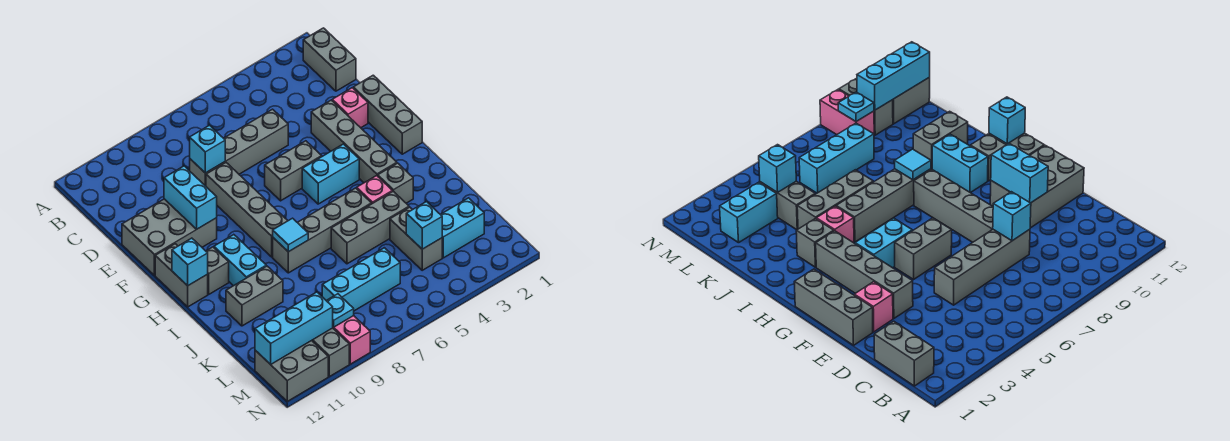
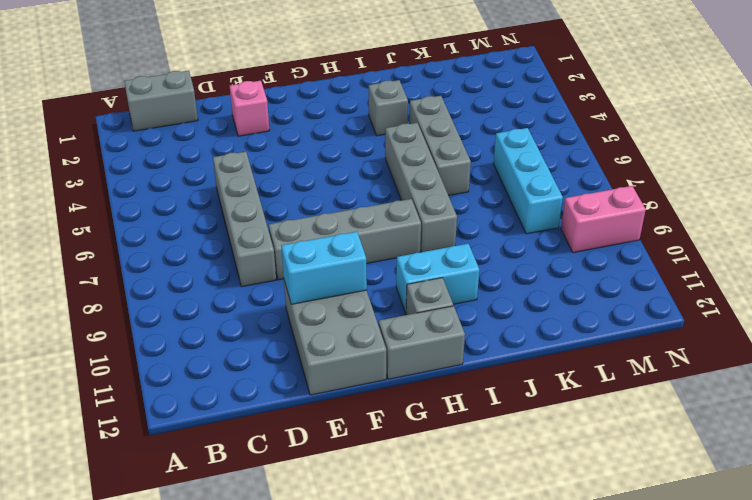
none -> grey brick E1:G1 level 1
none -> grey brick E3:H3 level 1
none -> grey brick F5:F6 level 1
none -> cyan brick G4:G5 level 1

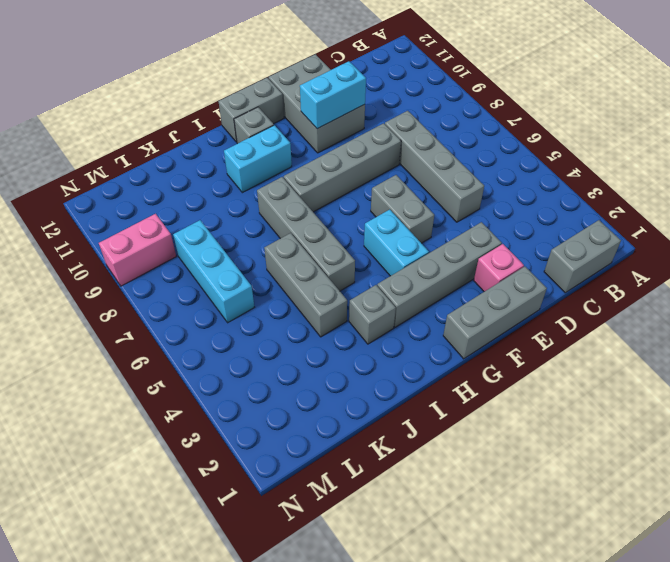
none -> pink brick I4 level 1
none -> grey brick J10:J11 level 1
none -> grey brick K4:L4 level 1
none -> cyan brick L2:L3 level 1

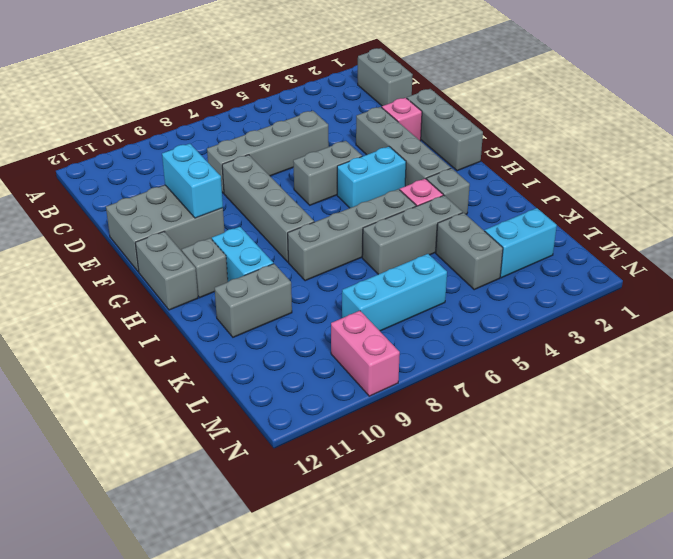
none -> grey brick M10:N10 level 1
none -> grey brick M11:N12 level 1
none -> cyan brick D8 level 2
none -> cyan brick H12 level 2

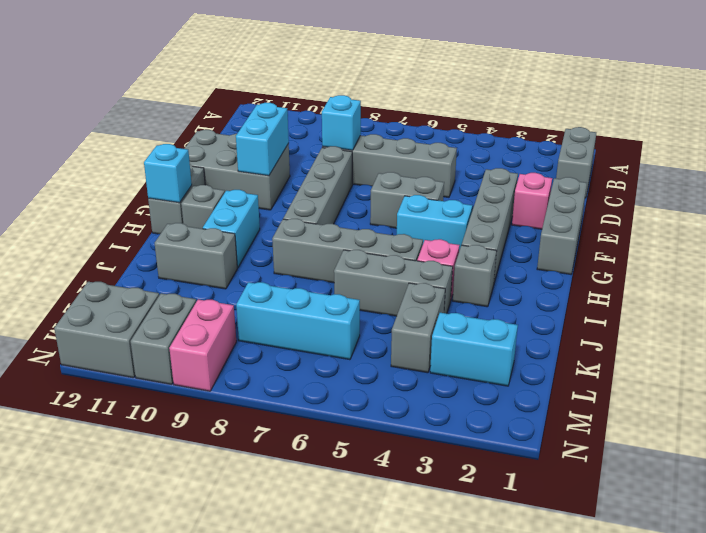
none -> cyan tile I8 level 2
none -> cyan brick L4 level 2
none -> cyan plate M9 level 2
none -> cyan brick M10:M12 level 2

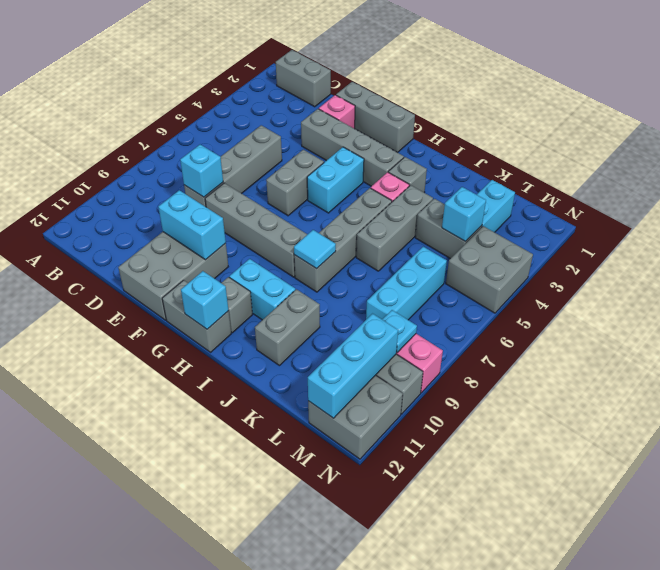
grey brick M4:N5 level 1 -> none

